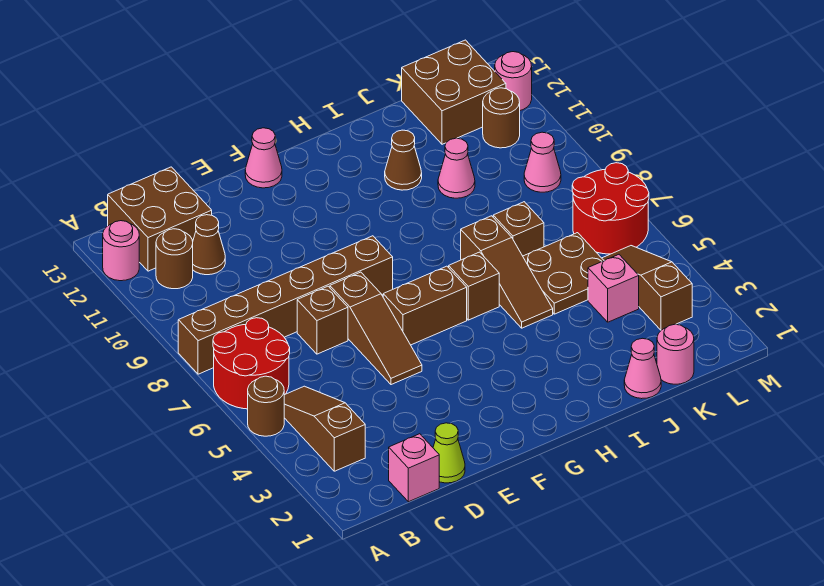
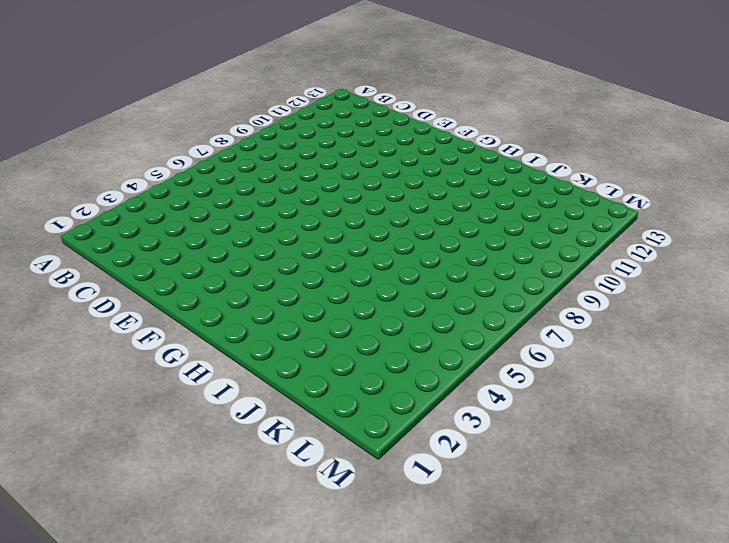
none -> brown round brick A5 level 1
none -> red round brick A6:B7 level 1
none -> brown brick A8:F8 level 1

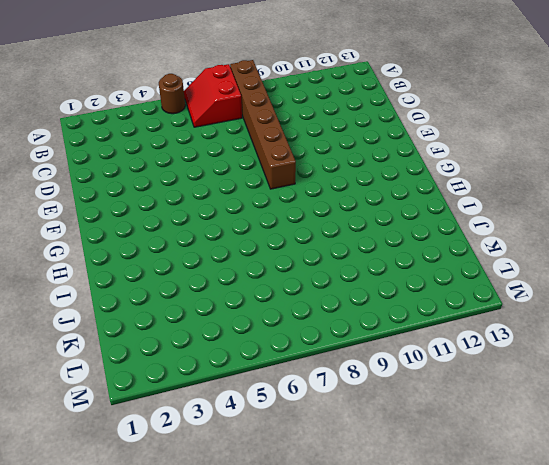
red slope A6:B7 level 1 top 7 -> red round brick A6:B7 level 1
none -> pink round brick A12 level 1
none -> brown slope B3:B5 level 1 top 3
none -> brown round brick B11 level 1

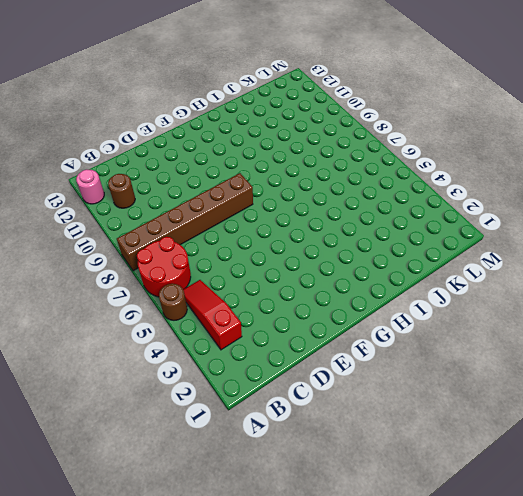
red slope B3:B5 level 1 top 3 -> brown slope B3:B5 level 1 top 3
none -> brown brick B12:C13 level 1
none -> pink brick C1 level 1
none -> brown cone C11 level 1

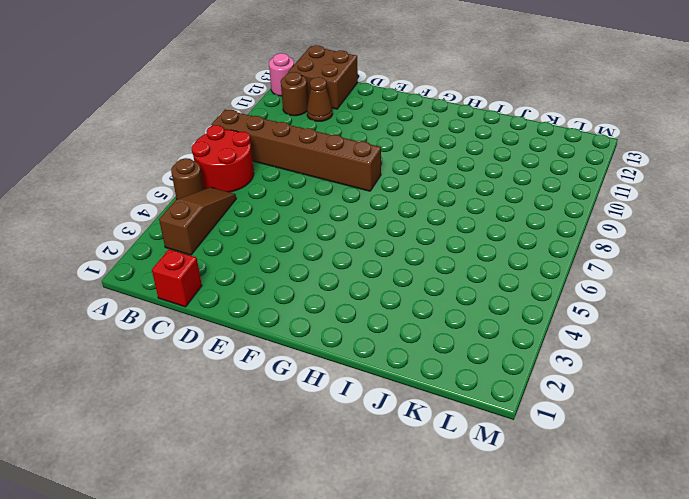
red brick C1 level 1 -> pink brick C1 level 1
none -> lime cone D1 level 1
none -> brown brick D7 level 1
none -> brown slope E5:E7 level 1 top 7

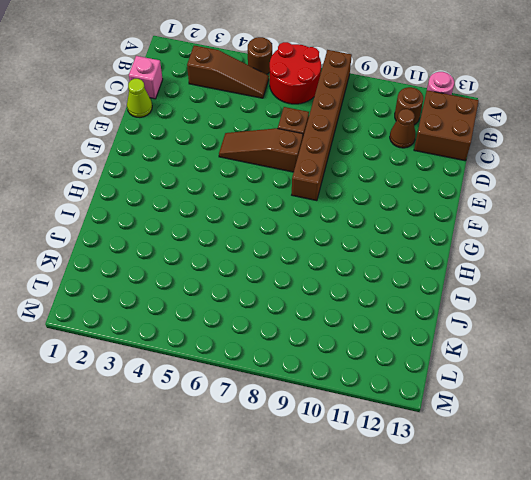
none -> brown brick F6:G6 level 1
none -> pink cone F13 level 1
none -> brown brick H6 level 1

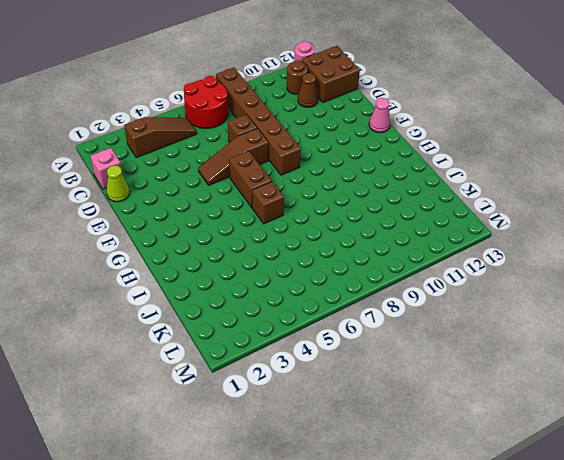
none -> brown round brick A5 level 1
none -> brown slope I5:I7 level 1 top 7
none -> brown cone I11 level 1

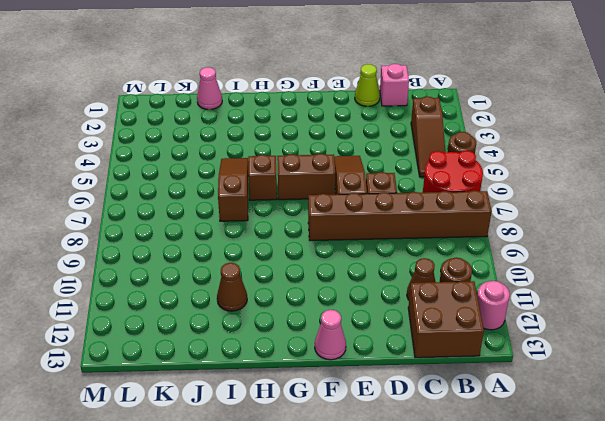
none -> brown plate J5:K6 level 1
none -> brown brick J7 level 1
none -> pink cone J10 level 1

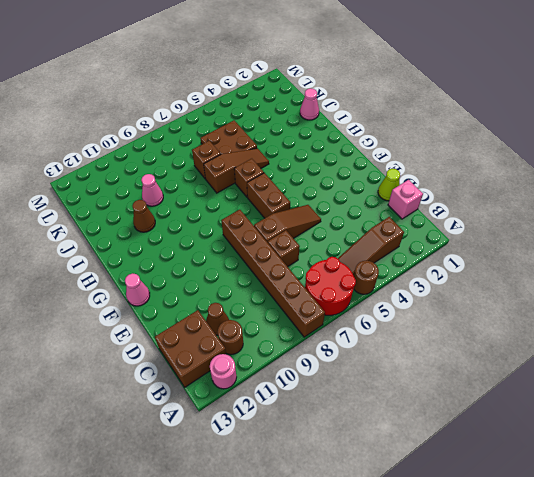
none -> pink round brick K1 level 1
none -> pink brick K4 level 1
none -> brown brick K12:L13 level 1

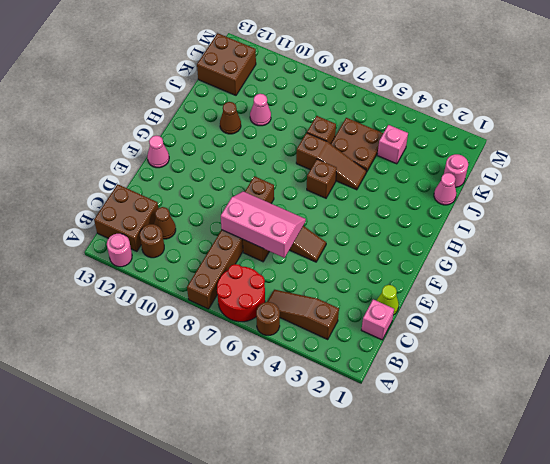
pink slope D6:E8 level 2 top D -> none
none -> brown brick F6:G6 level 1
none -> brown slope L3:L5 level 1 top 3
none -> red round brick L6:M7 level 1

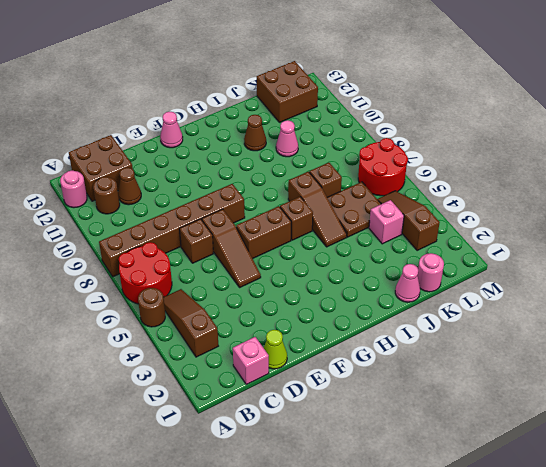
none -> pink cone L9 level 1
none -> brown round brick L11 level 1
none -> pink round brick M12 level 1

